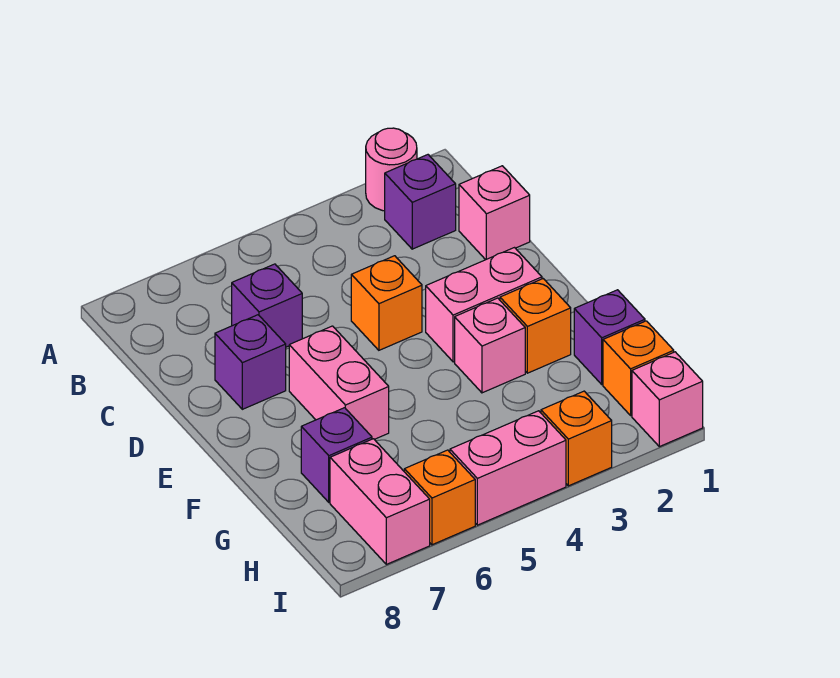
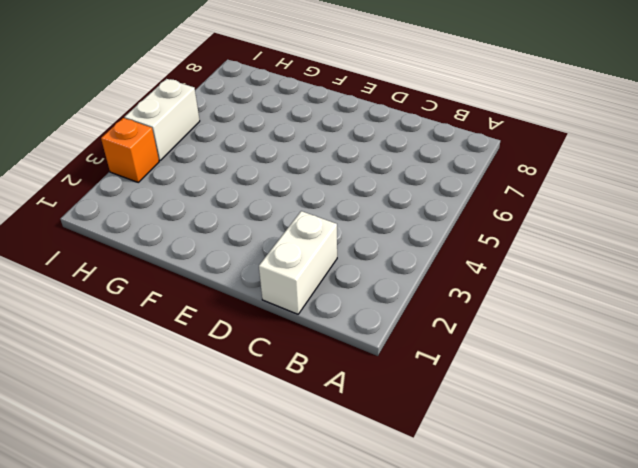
white brick C1:C2 level 1 -> pink brick C1 level 1
white brick I4:I5 level 1 -> pink brick I4:I5 level 1
none -> pink round brick A2 level 1
none -> purple brick B2 level 1
none -> purple brick C6 level 1

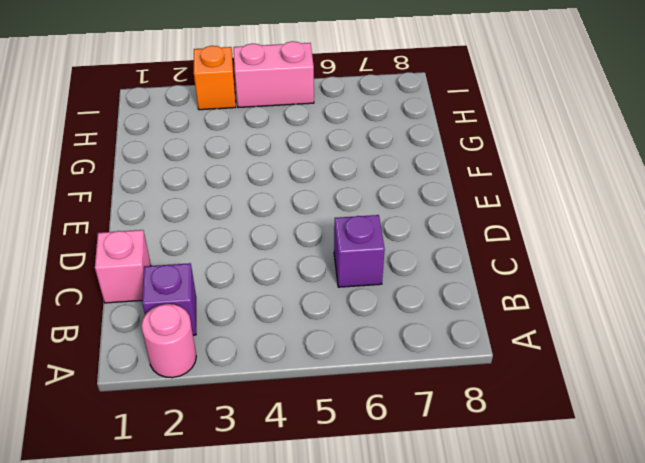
none -> orange brick D4 level 1
none -> purple brick D7 level 1
none -> pink brick E2:E3 level 1

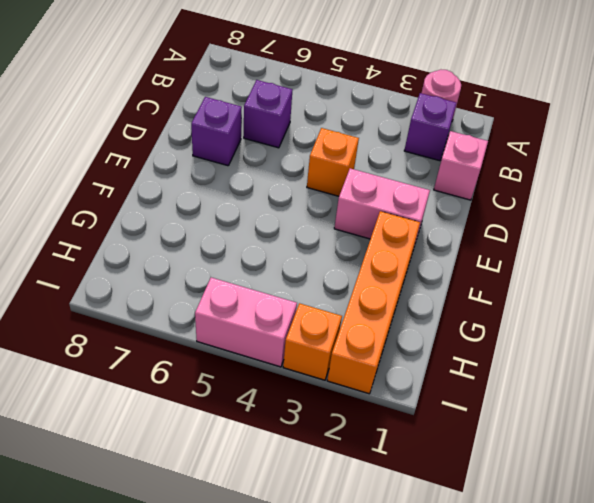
orange brick F2:I2 level 1 -> orange brick F2 level 1
none -> pink brick E6:F6 level 1
none -> pink brick F3 level 1
none -> purple brick G1 level 1

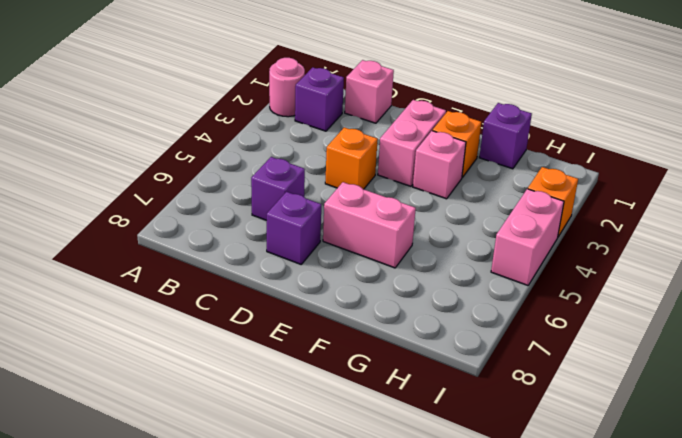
none -> purple brick G7 level 1
none -> orange brick H1 level 1
none -> pink brick H7:I7 level 1

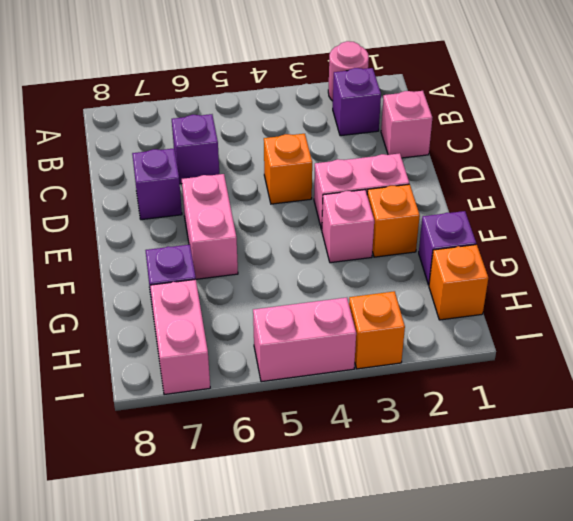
none -> pink brick I1 level 1
none -> orange brick I6 level 1

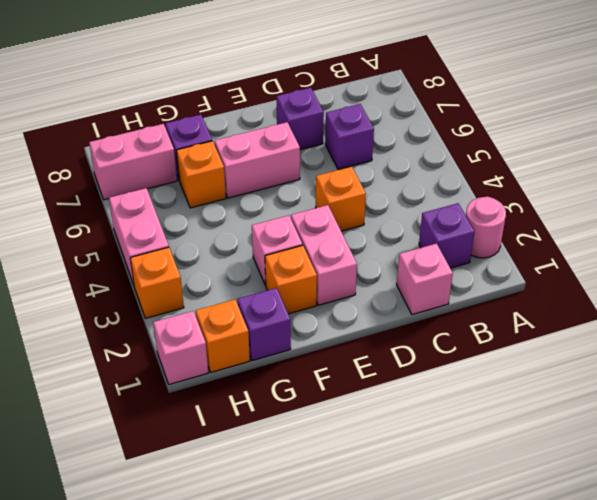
orange brick G6 level 1 -> orange brick I6 level 1

